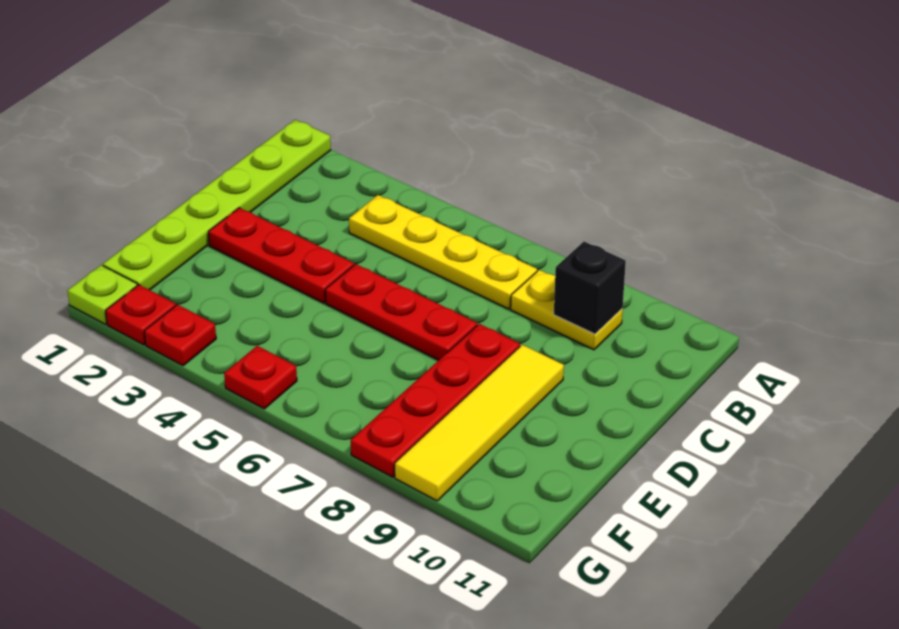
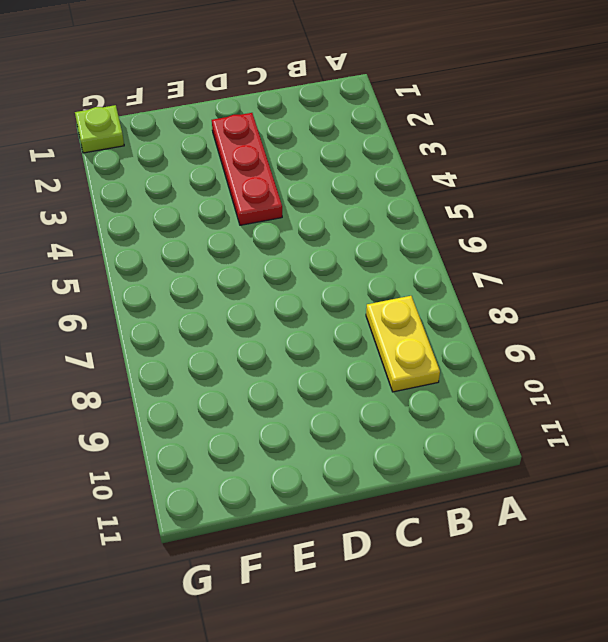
none -> lime plate A1:F1 level 1
none -> yellow plate B4:B7 level 1
none -> red plate D5:D7 level 1

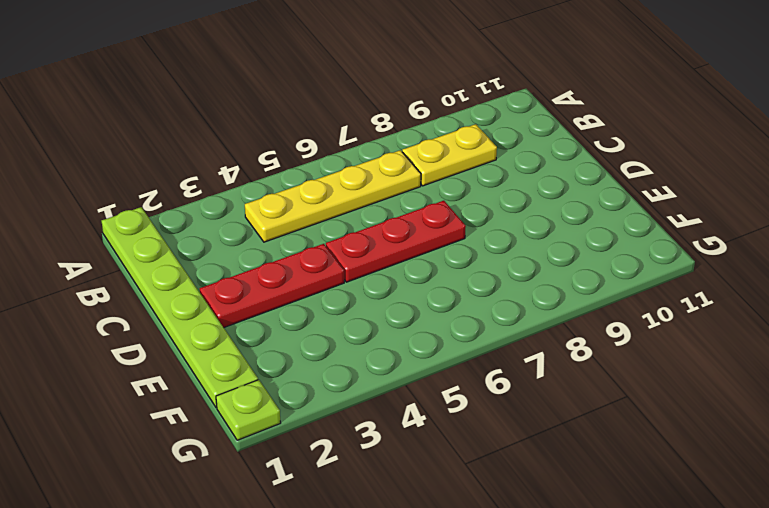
none -> red plate D8:G8 level 1
none -> yellow tile D9:G9 level 1
none -> red plate G2 level 1

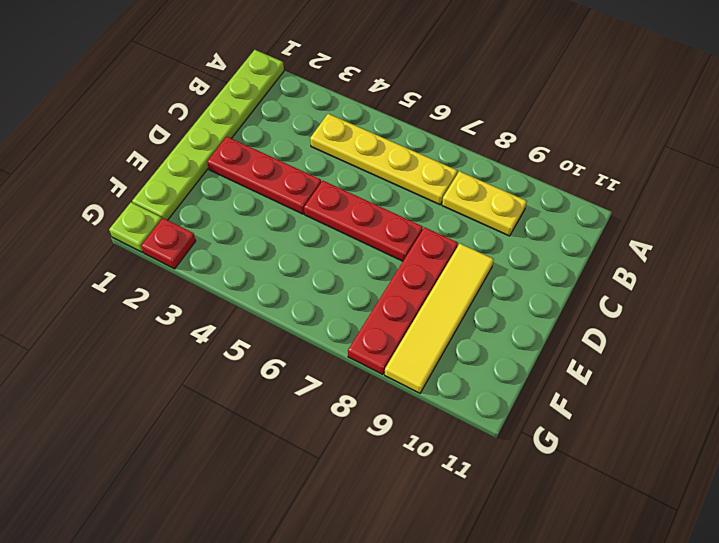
none -> red plate G3 level 1
none -> red plate G5 level 1
none -> black brick B9 level 2

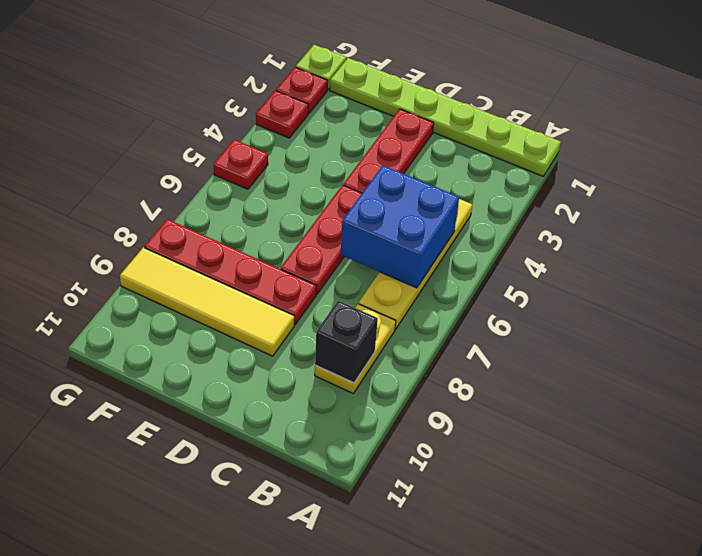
blue brick B5:C6 level 2 -> none

